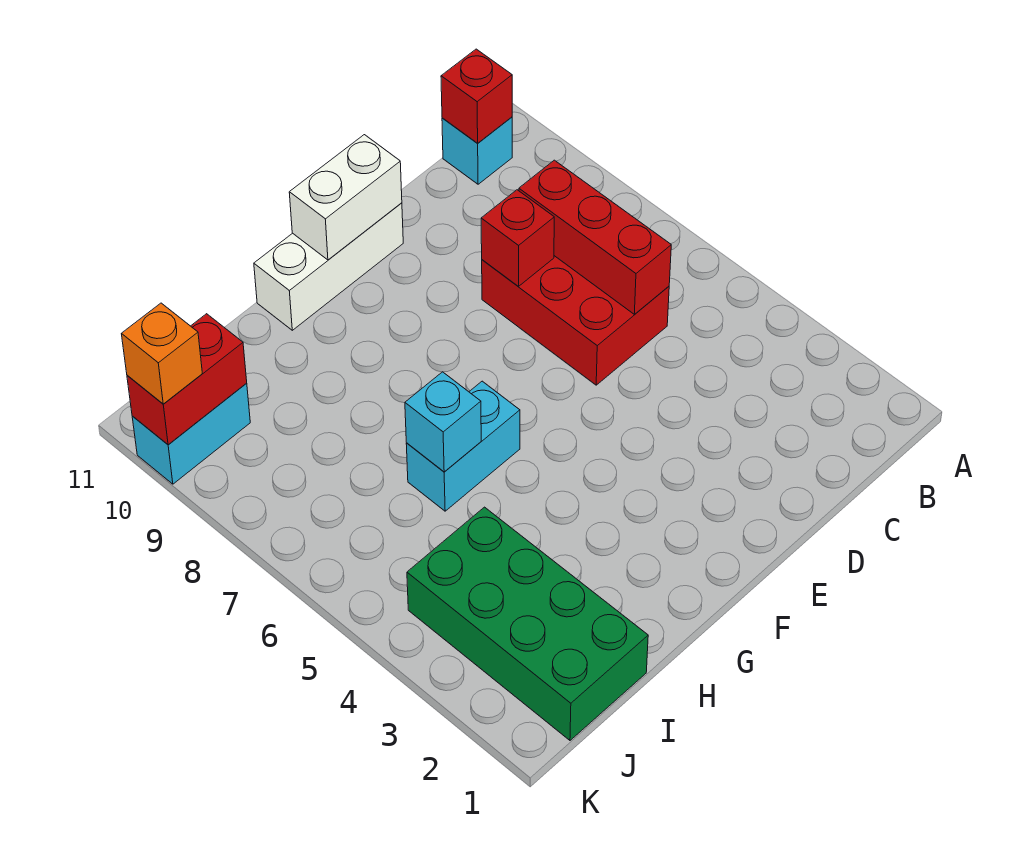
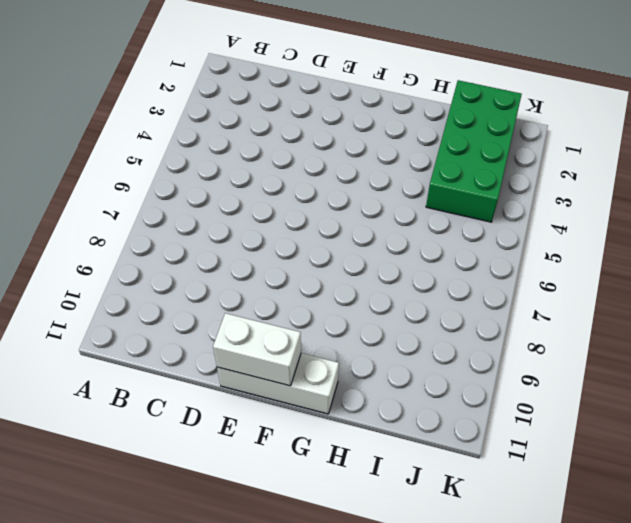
none -> cyan brick B11 level 1
none -> red brick C6:D8 level 1
none -> cyan brick G6:H6 level 1

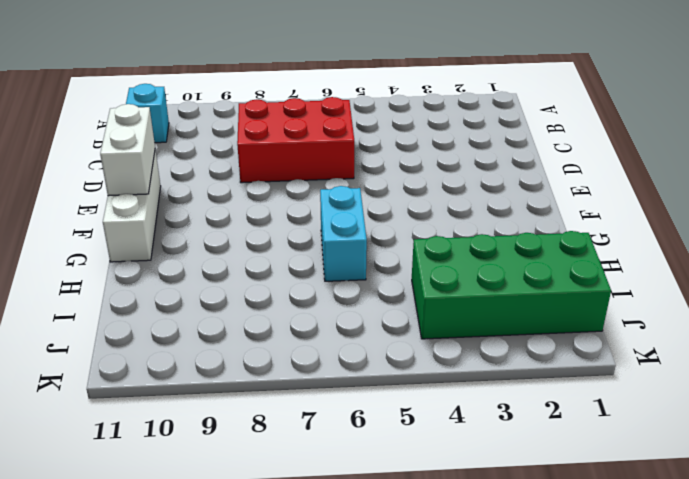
none -> cyan brick J10:K10 level 1
none -> red brick B11 level 2
none -> red brick C6:C8 level 2

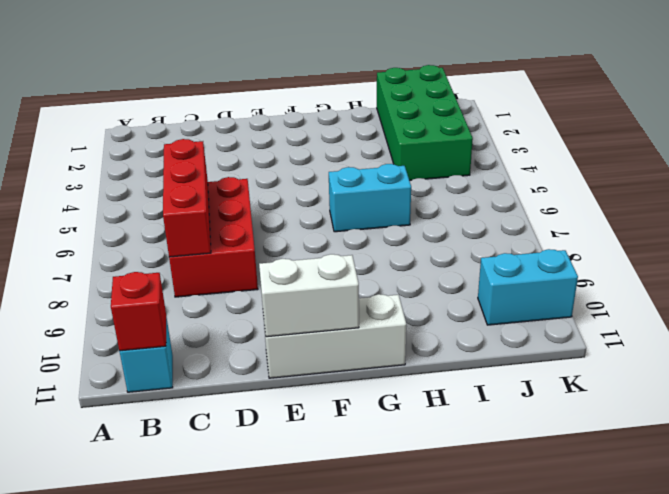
none -> red brick D8 level 2
none -> cyan brick H6 level 2
none -> red brick J10:K10 level 2

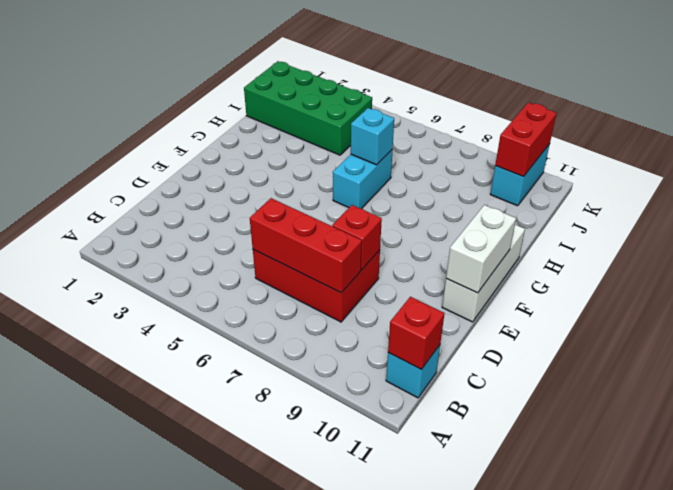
none -> orange brick K10 level 3

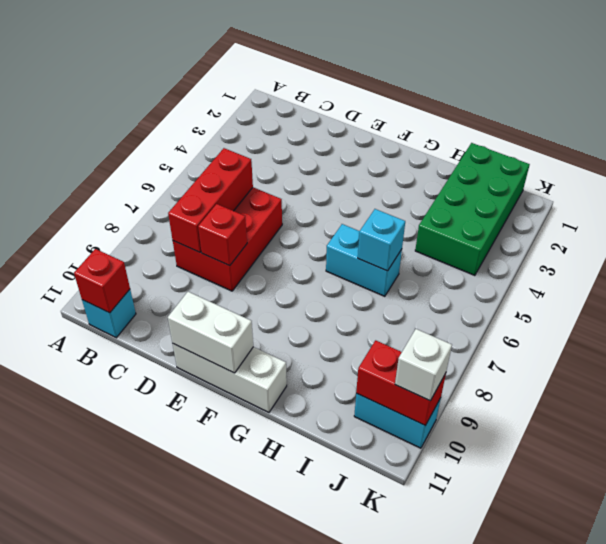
white brick K10 level 3 -> orange brick K10 level 3

